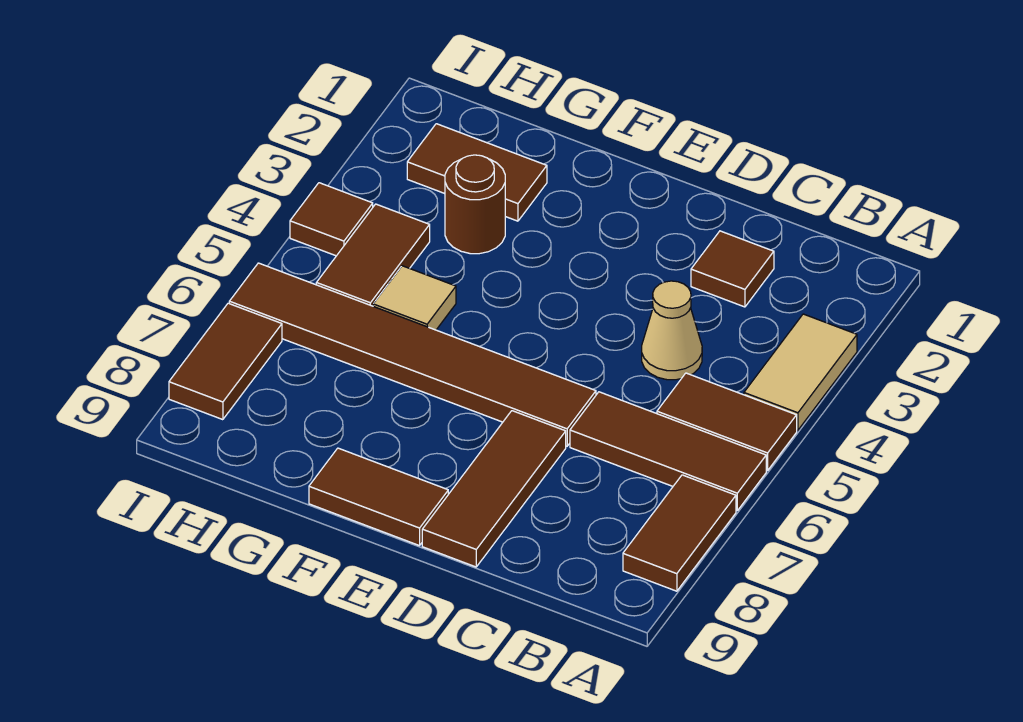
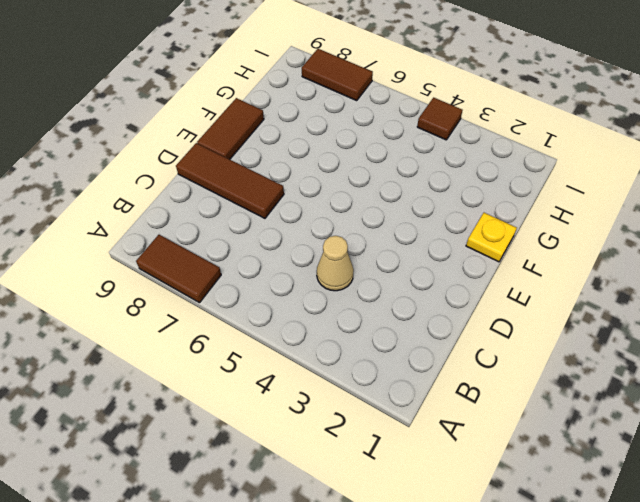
yellow plate F1 level 1 -> none
none -> tan tile A3:A4 level 1
none -> brown tile A5:B5 level 1
none -> brown tile A6:C6 level 1

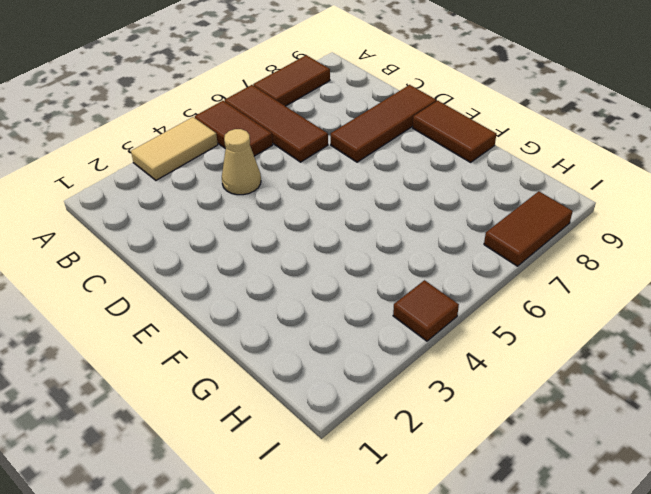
none -> brown tile C2 level 1
none -> brown tile D6:I6 level 1
none -> brown tile G2:H2 level 1

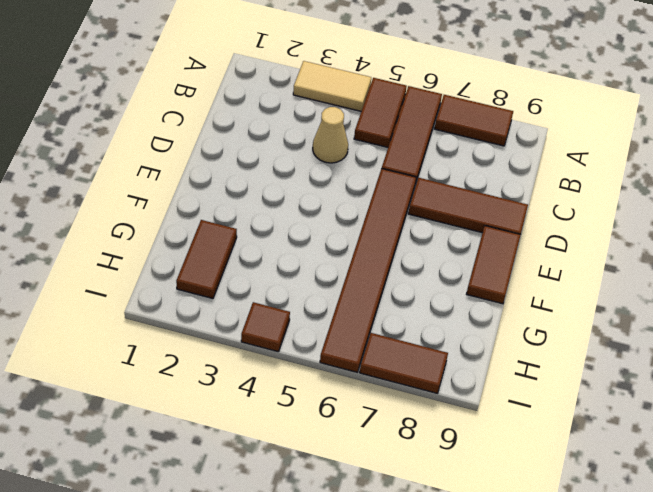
none -> brown tile C2 level 1
none -> brown round brick G3 level 1
none -> tan tile G5 level 1

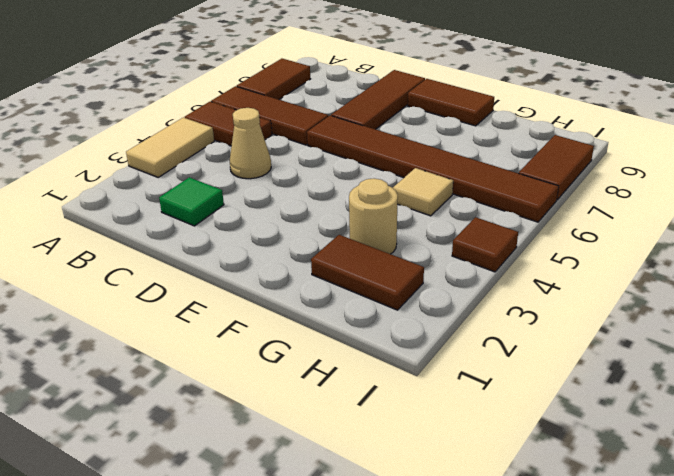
green tile C2 level 1 -> brown tile C2 level 1
tan round brick G3 level 1 -> brown round brick G3 level 1
none -> brown tile H4:H5 level 1

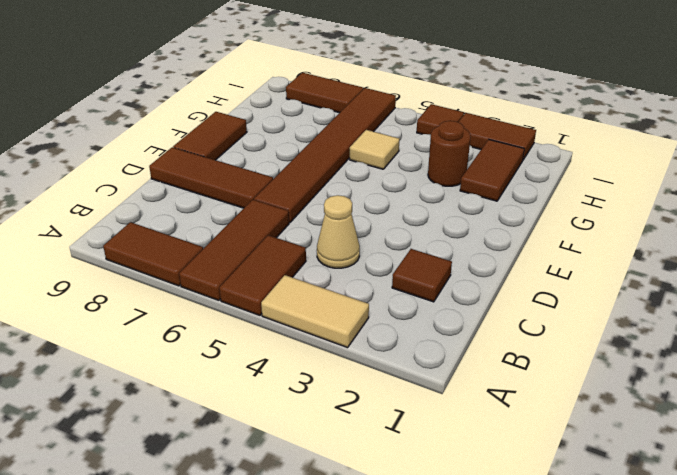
brown tile I2:I3 level 1 -> brown tile H4:H5 level 1

